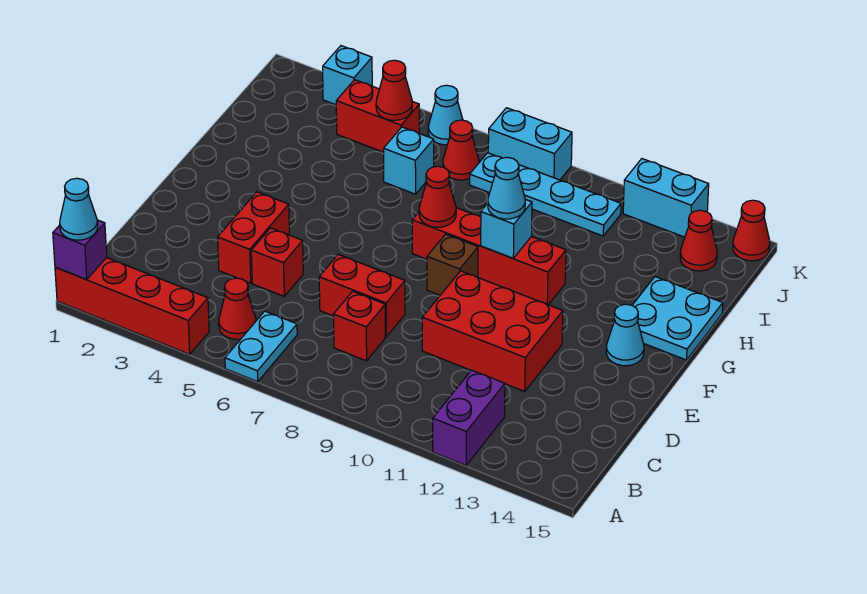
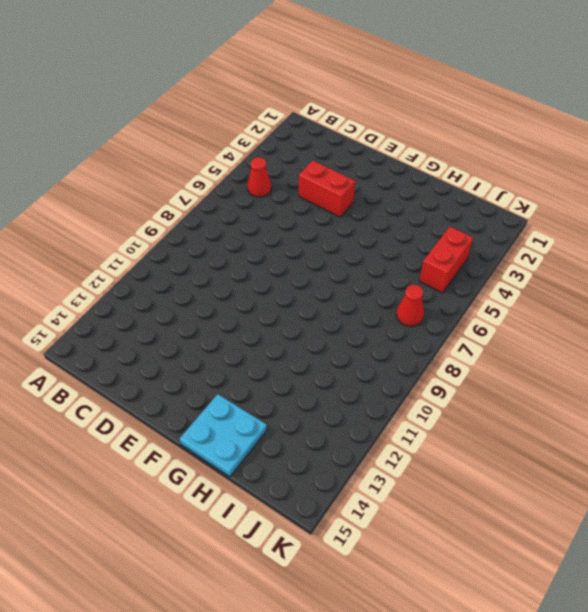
none -> red brick A1:A4 level 1
none -> cyan plate A6:B6 level 1
none -> purple brick A12:B12 level 1

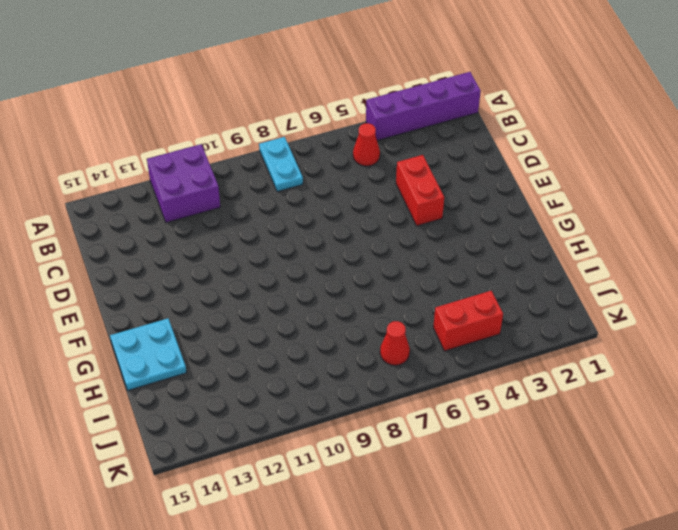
purple brick A1:A4 level 1 -> red brick A1:A4 level 1
cyan plate A8:B8 level 1 -> cyan plate A6:B6 level 1
purple brick A11:B12 level 1 -> purple brick A12:B12 level 1
none -> red brick C8 level 1
none -> red brick D5 level 1
none -> red brick D7:D8 level 1

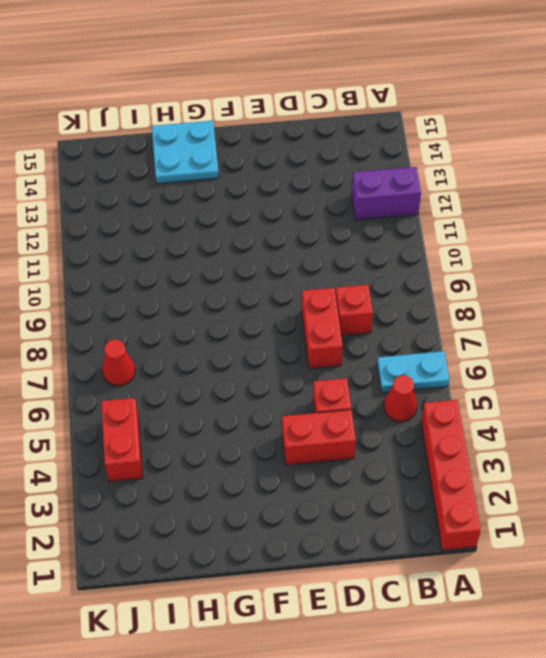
none -> red brick D10:E12 level 1
none -> brown brick F9 level 1
none -> cyan cone F14 level 1

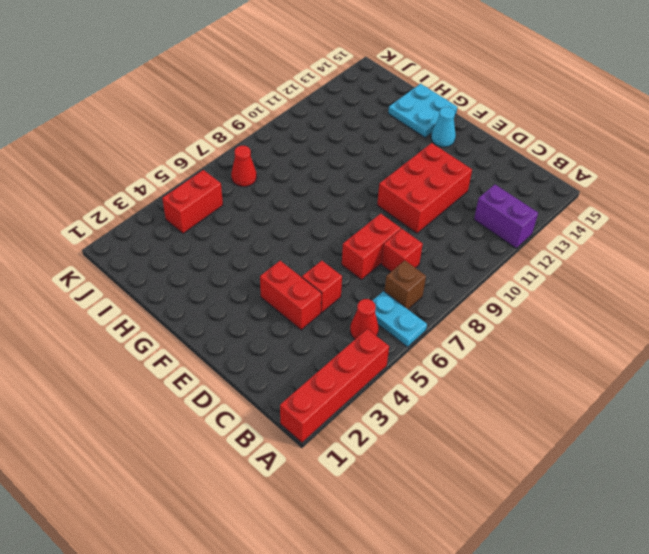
brown brick B7 level 1 -> brown brick F9 level 1
none -> red brick G8:G11 level 1
none -> cyan brick I6 level 1
none -> cyan plate J8:J11 level 1

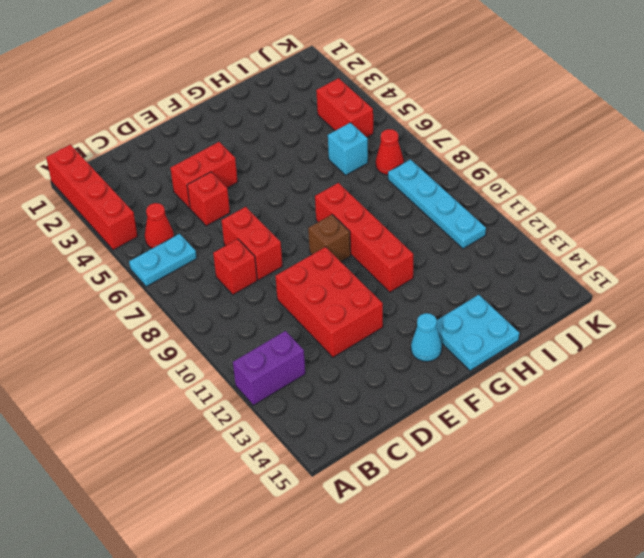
none -> red cone J14 level 1
none -> cyan brick K3 level 1
none -> cyan cone K6 level 1

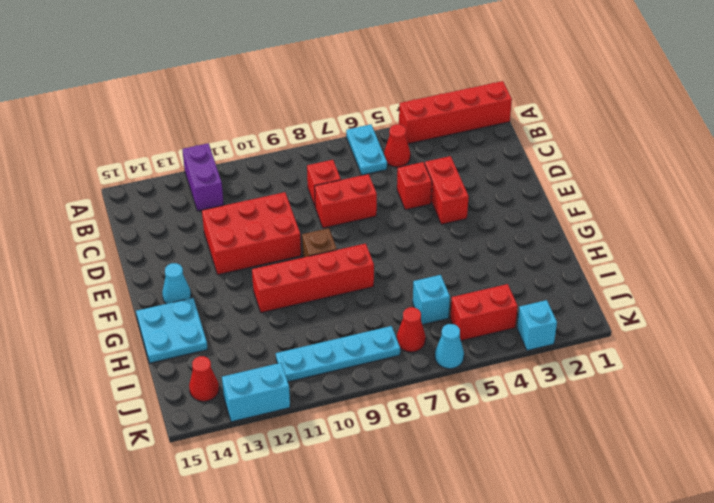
none -> cyan brick K8:K9 level 1
none -> red cone K15 level 1
none -> purple brick A1 level 2

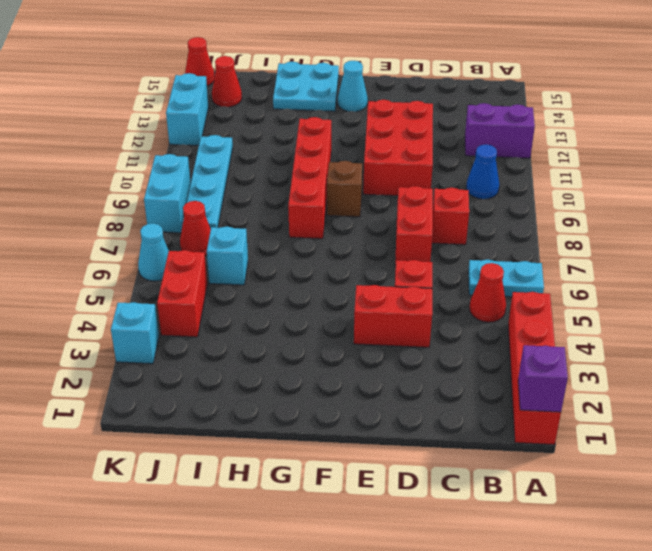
blue cone B10 level 1 -> none
none -> red cone G8 level 2
none -> cyan brick G10 level 2
none -> red cone J5 level 2

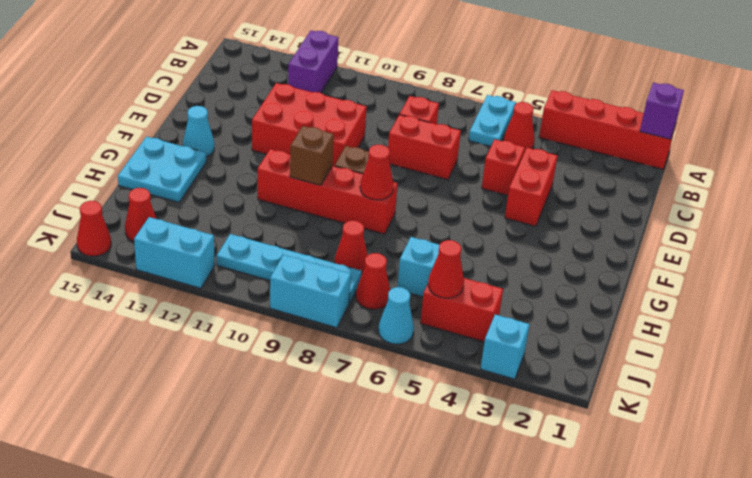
brown brick G10 level 2 -> cyan brick G10 level 2
red cone I8 level 1 -> none
none -> cyan cone A1 level 3
none -> cyan cone G10 level 3

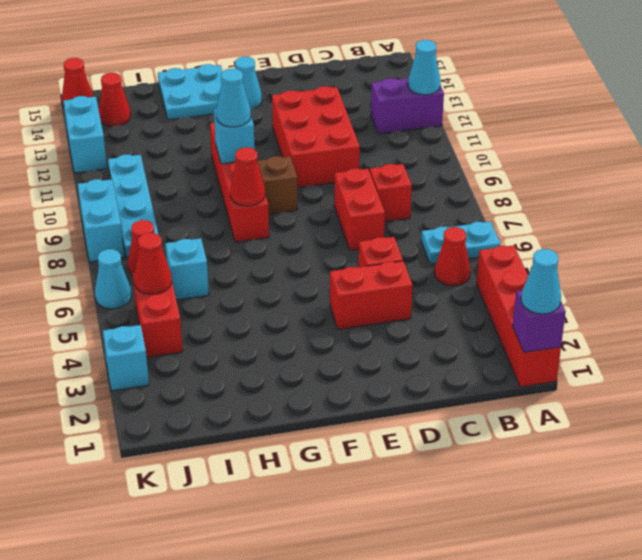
cyan cone A12 level 2 -> none

